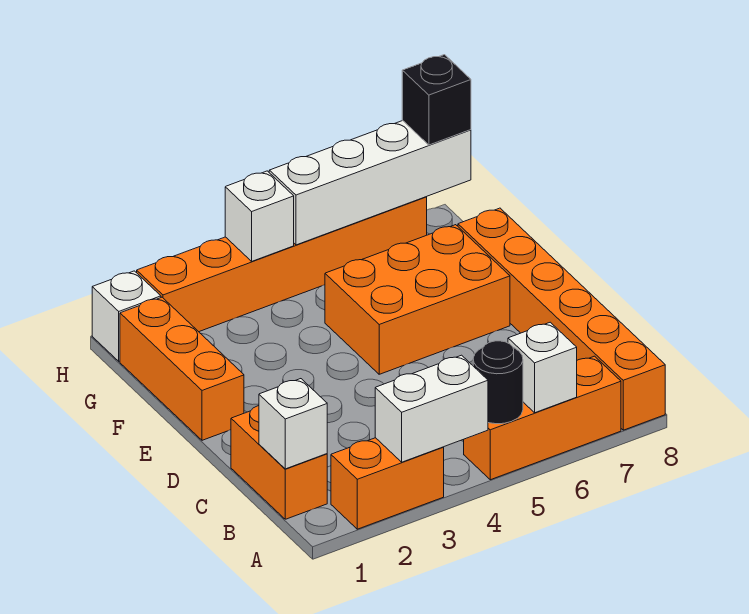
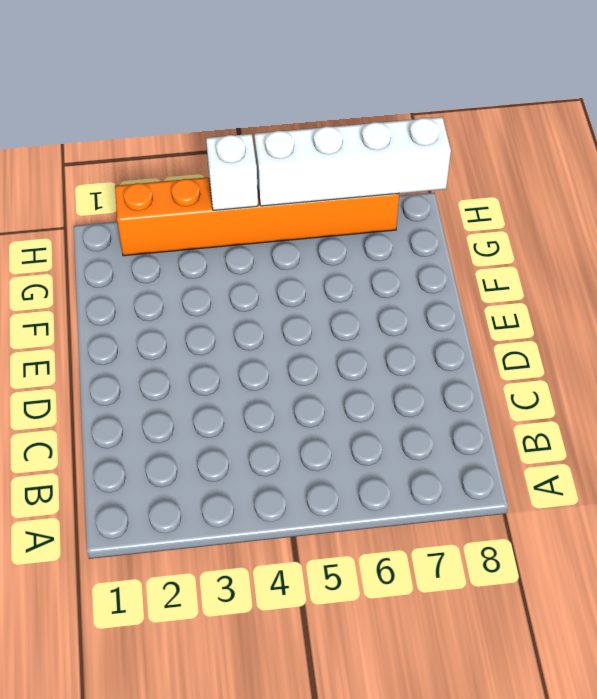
none -> orange brick A2:A3 level 1
none -> orange brick A5:A7 level 1
none -> orange brick A8:F8 level 1

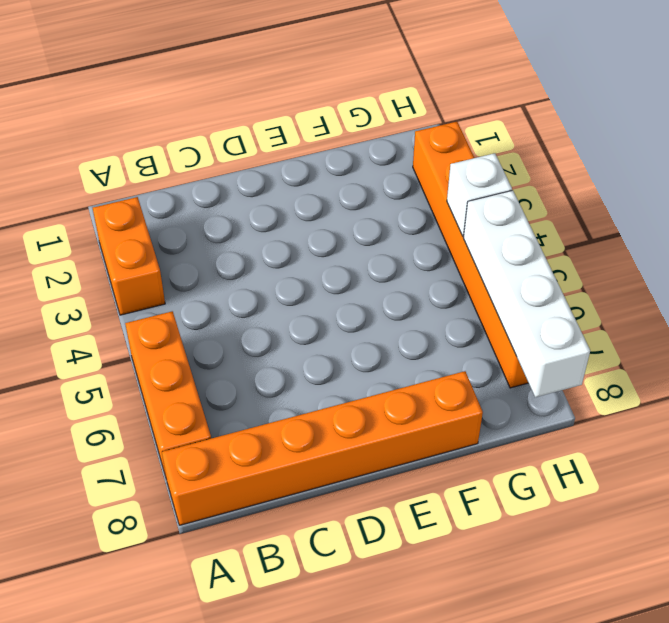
none -> orange brick B1:C1 level 1
none -> orange brick E1:G1 level 1
none -> orange brick E5:F7 level 1

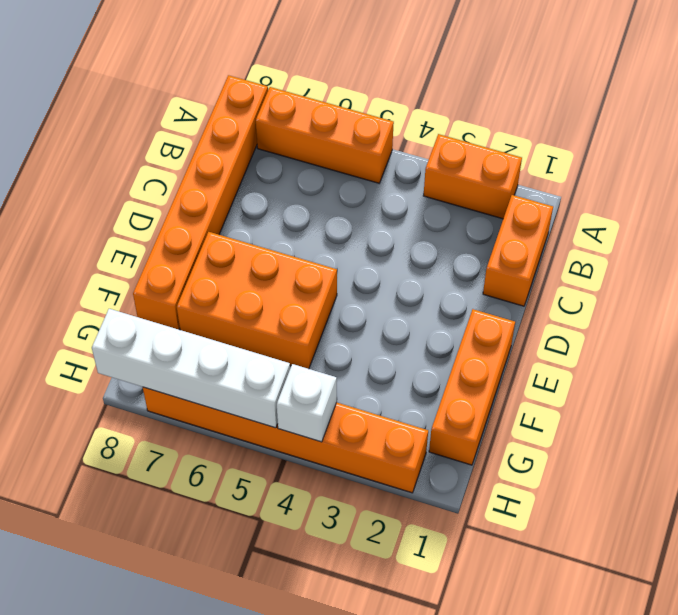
none -> white brick H1 level 1
none -> white brick A3:A4 level 2
none -> black round brick A5 level 2

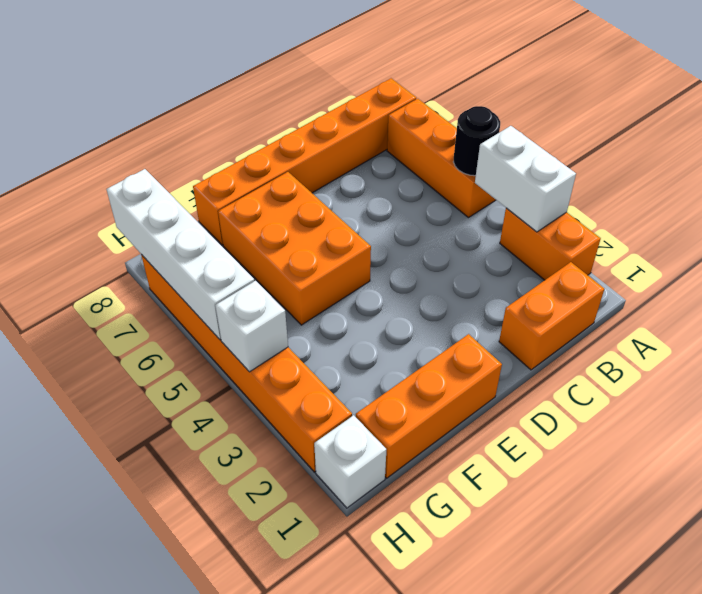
none -> white brick A6 level 2
none -> white brick B1 level 2
none -> black brick H8 level 3

